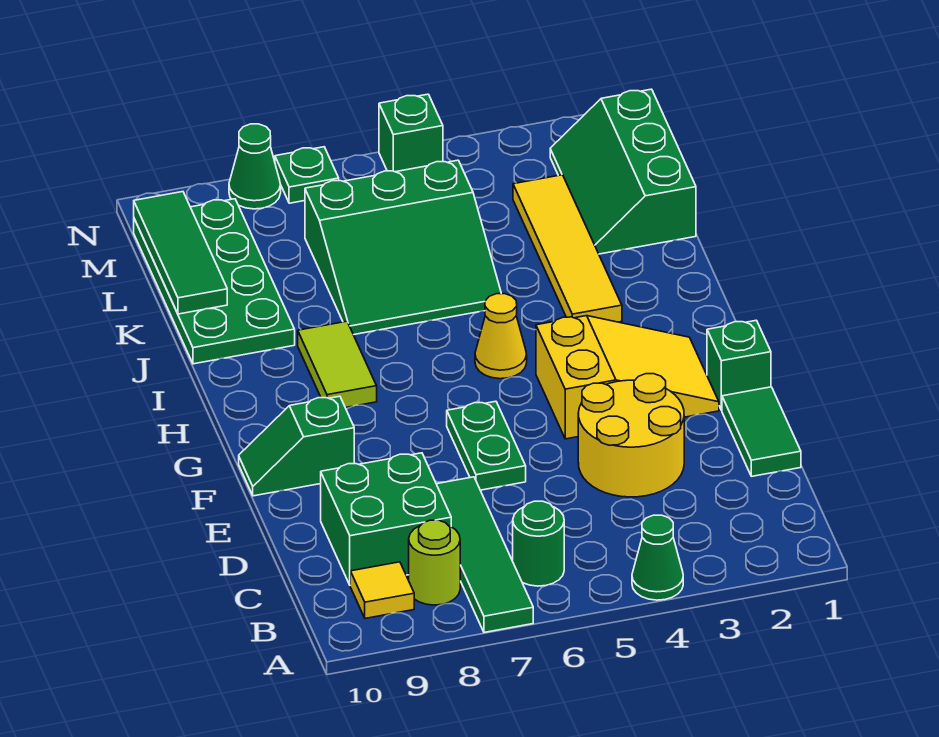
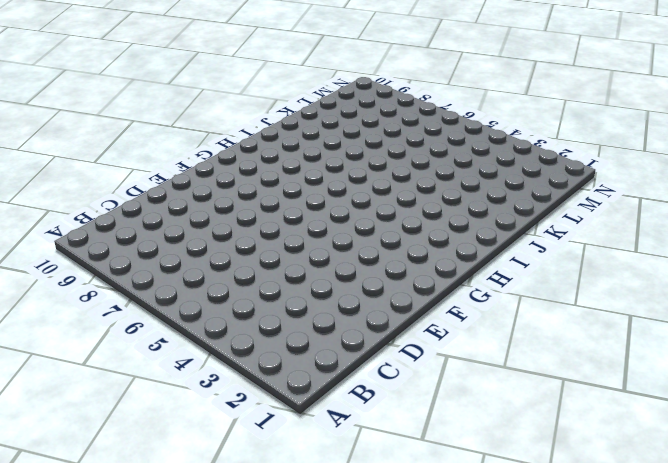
none -> green cone A4 level 1
none -> green tile A7:D7 level 1
none -> green round brick B6 level 1

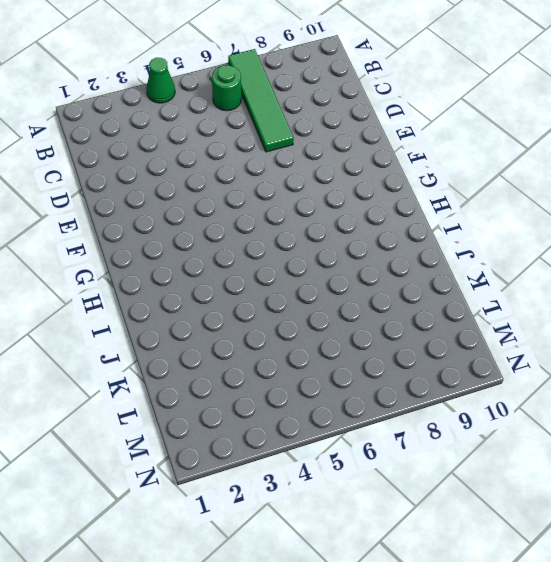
none -> lime round brick B8 level 1
none -> yellow tile B9 level 1
none -> green brick C8:D9 level 1

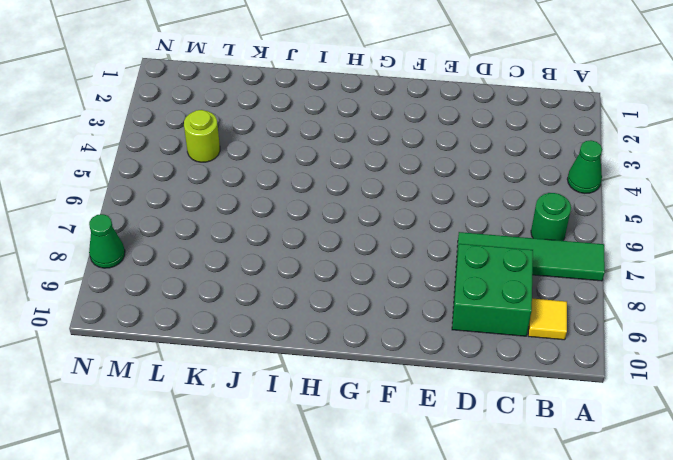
lime round brick L4 level 1 -> lime round brick B8 level 1
none -> green tile D1:E1 level 1
none -> yellow round brick D3:E4 level 1
none -> green plate E6:F6 level 1

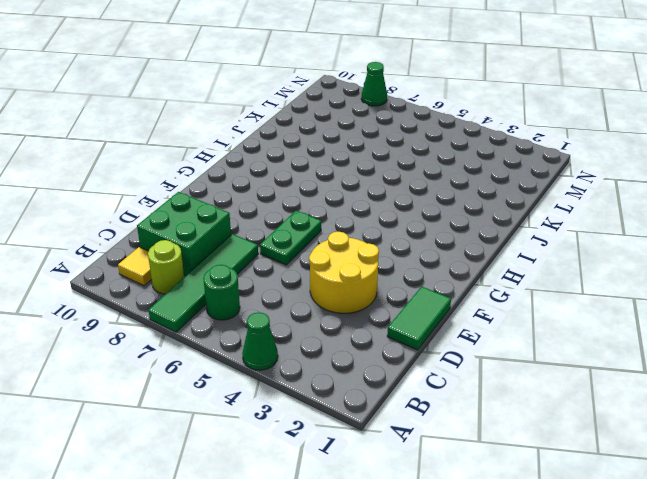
none -> green brick F1 level 1
none -> yellow slope F2:G4 level 1 top 4
none -> green slope F9:F10 level 1 top 9

